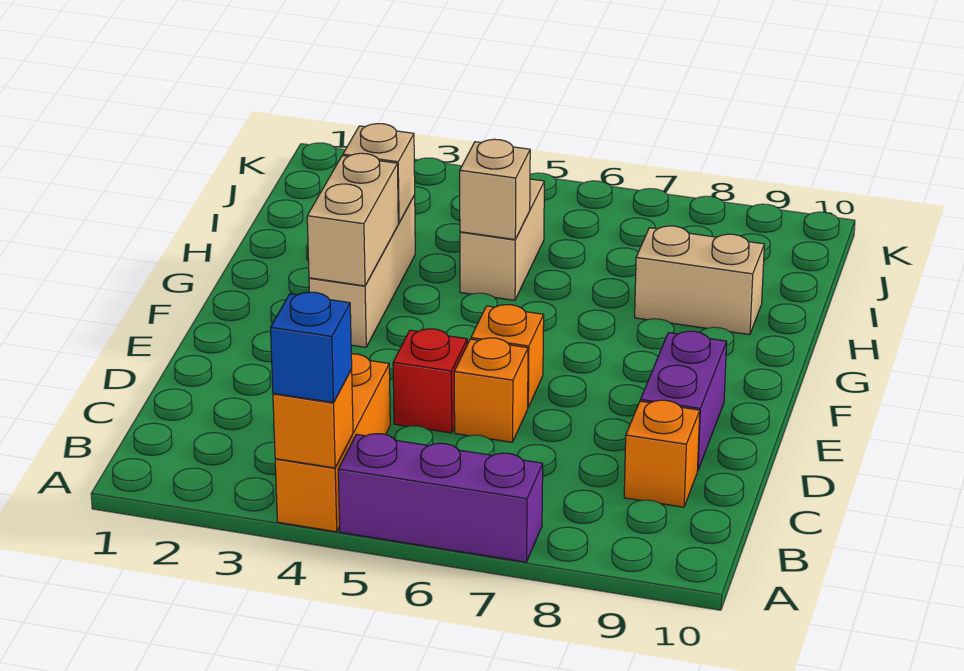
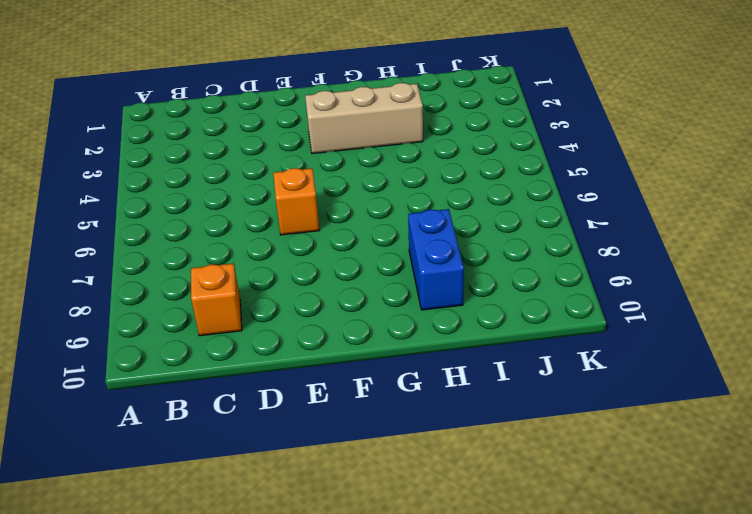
blue brick H8:H9 level 1 -> tan brick H8:H9 level 1
none -> orange brick A4:C4 level 1
none -> purple brick A5:A7 level 1
none -> red brick D5 level 1

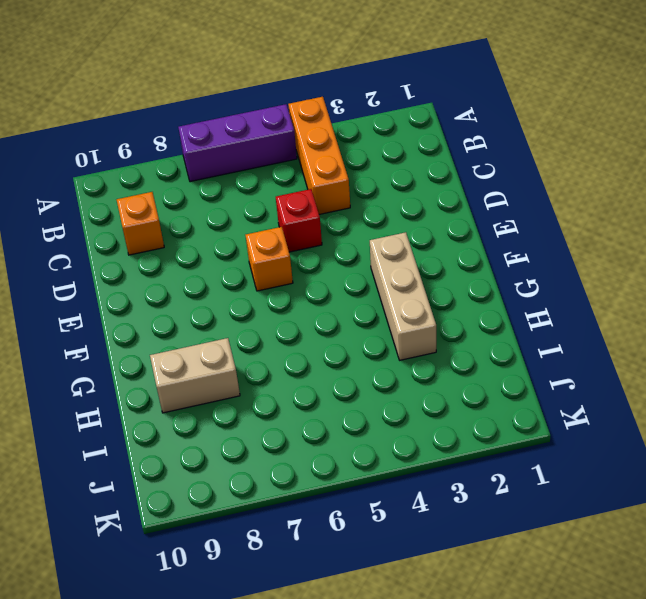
none -> orange brick D6 level 1
none -> purple brick D9:E9 level 1
none -> tan brick H5:I5 level 1

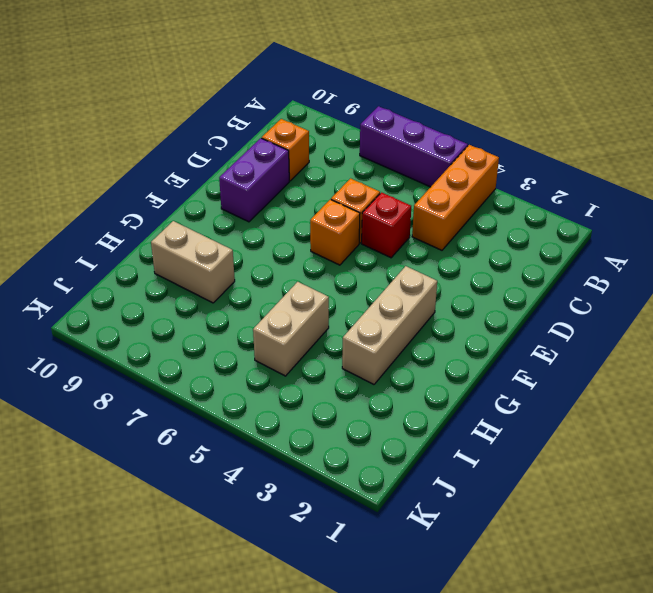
none -> orange brick A4 level 2
none -> tan brick F3:G3 level 2
none -> tan brick H3 level 2

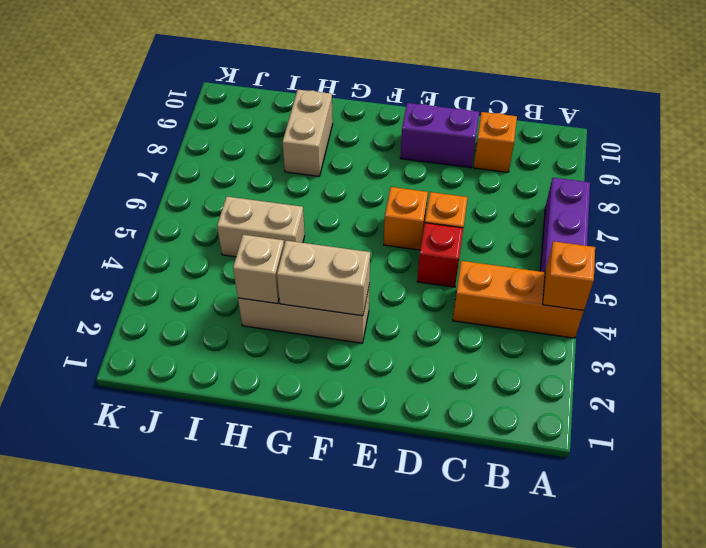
none -> tan brick H5 level 2
none -> blue brick A4 level 3

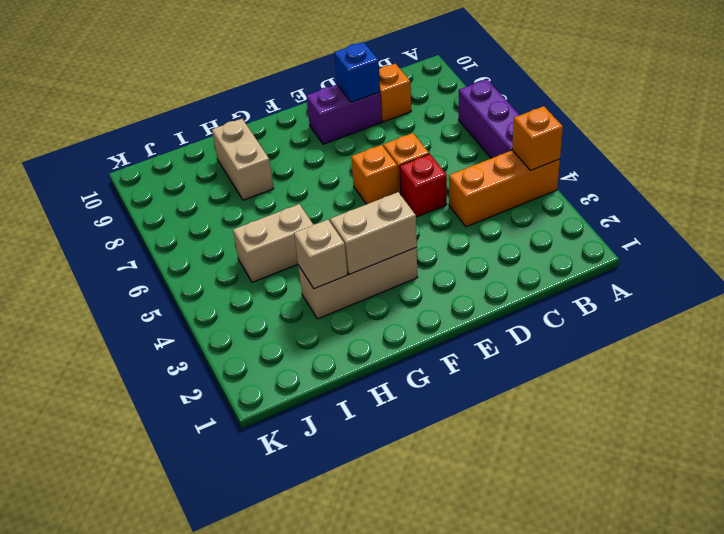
blue brick D9 level 2 -> blue brick A4 level 3
none -> tan brick H5 level 2

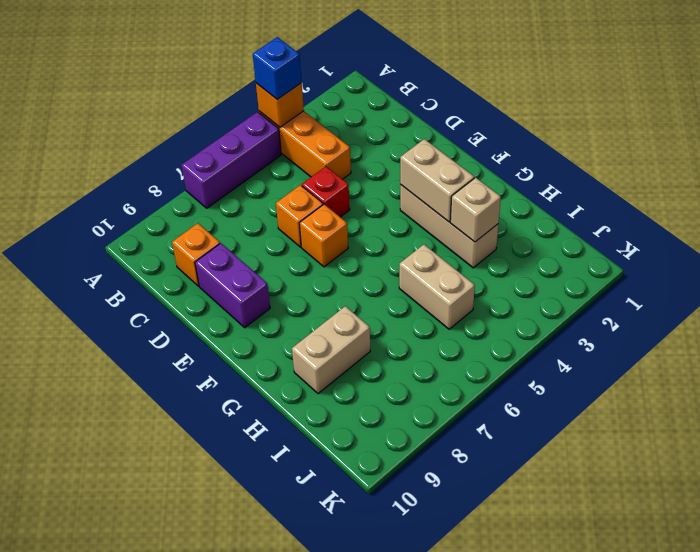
none -> tan brick H5 level 2

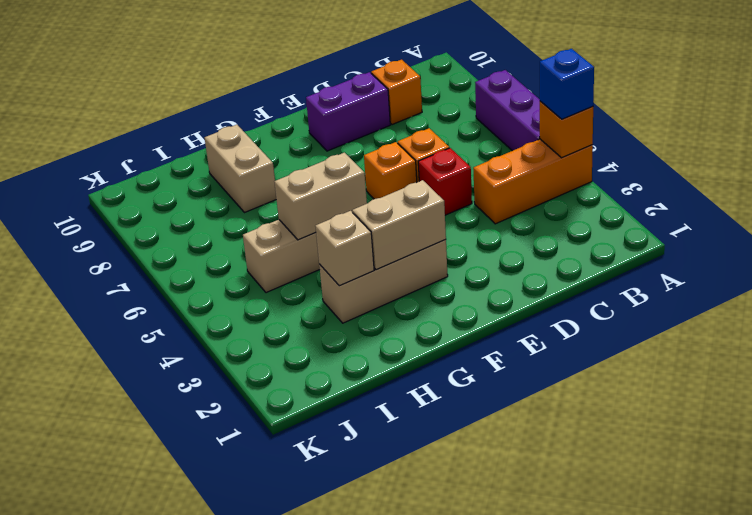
tan brick G5:H5 level 2 -> tan brick H5 level 2

